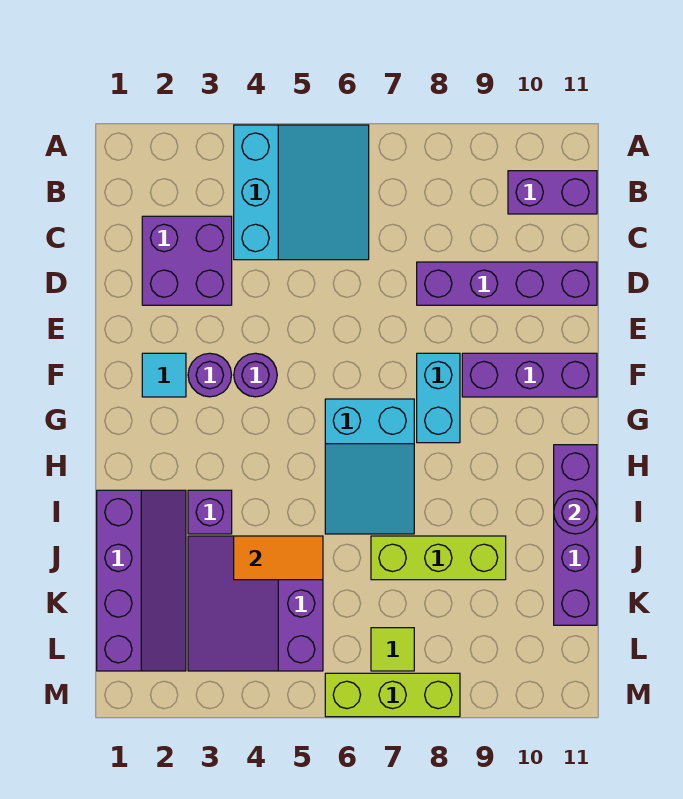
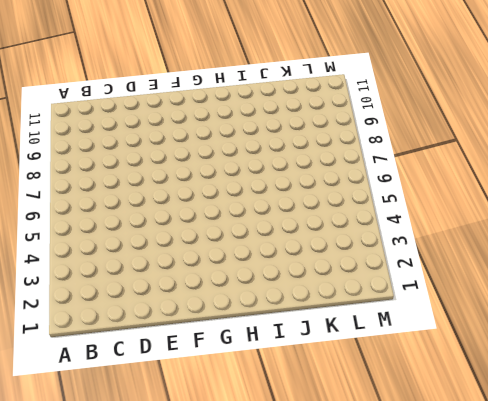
none -> cyan slope A4:C6 level 1 top 4
none -> purple brick B10:B11 level 1
none -> purple brick C2:D3 level 1

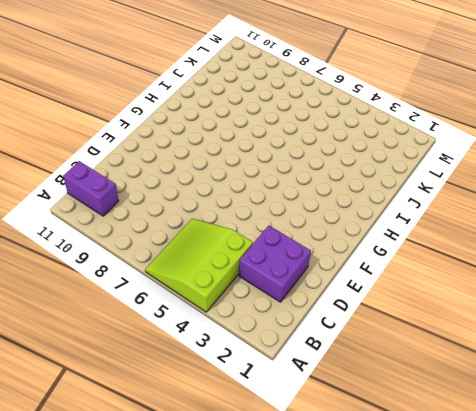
lime slope A4:C6 level 1 top 4 -> cyan slope A4:C6 level 1 top 4
none -> purple brick D8:D11 level 1
none -> cyan tile F2 level 1
none -> purple round brick F3 level 1

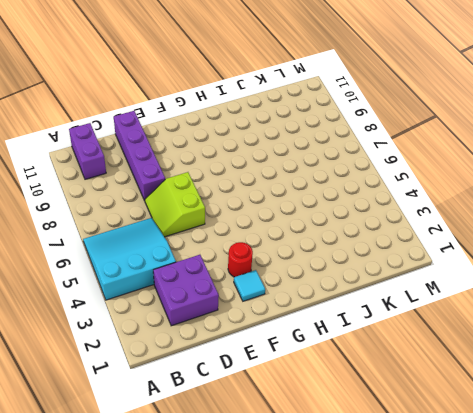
lime slope D6:E7 level 1 top E -> none
red round brick F3 level 1 -> purple round brick F3 level 1
none -> purple round brick F4 level 1
none -> cyan brick F8:G8 level 1
none -> purple brick F9:F11 level 1

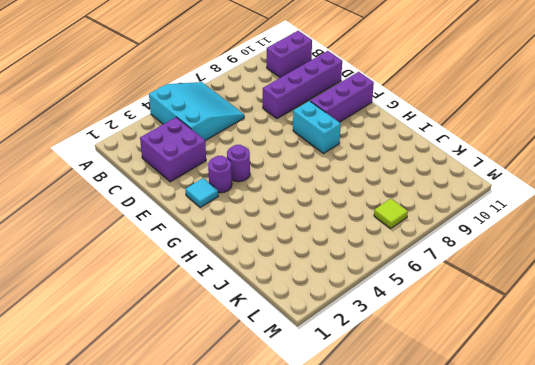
none -> cyan slope G6:I7 level 1 top G
none -> purple brick H11:K11 level 1
none -> purple slope I1:L2 level 1 top 1

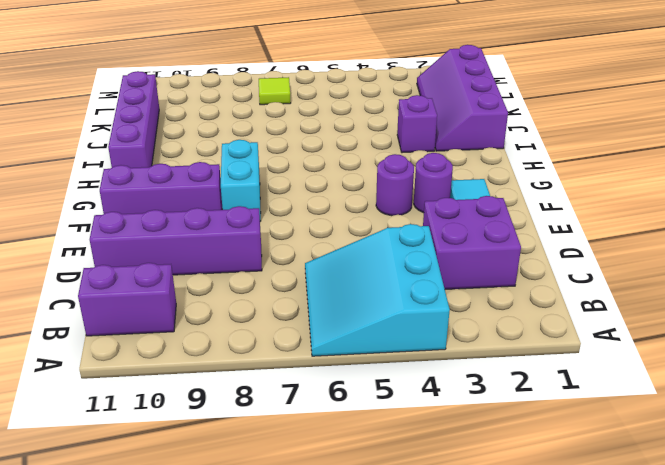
none -> cyan slope G6:I7 level 1 top G
none -> purple slope J3:L5 level 1 top 5
none -> lime brick J7:J9 level 1

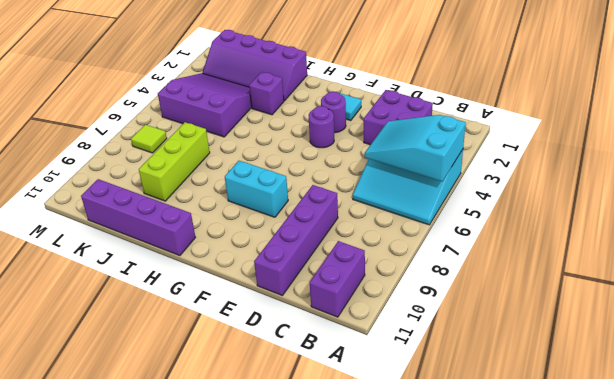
cyan slope A4:C5 level 2 top A -> cyan slope G6:I7 level 1 top G
none -> purple brick F9:F11 level 1
none -> lime brick M6:M8 level 1
none -> purple round brick I11 level 2

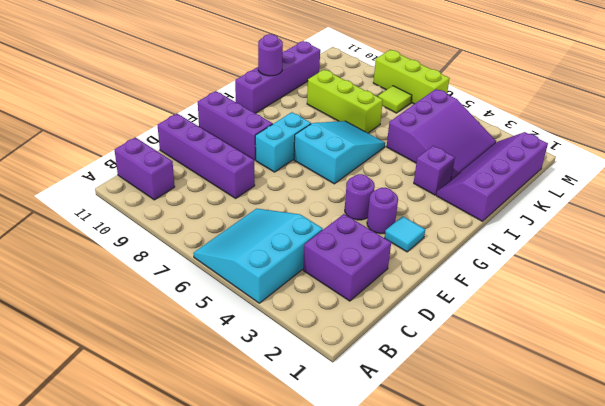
none -> orange tile J4:J5 level 2

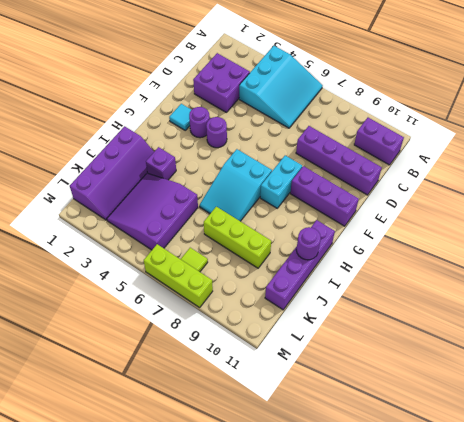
none -> orange tile J4:J5 level 2

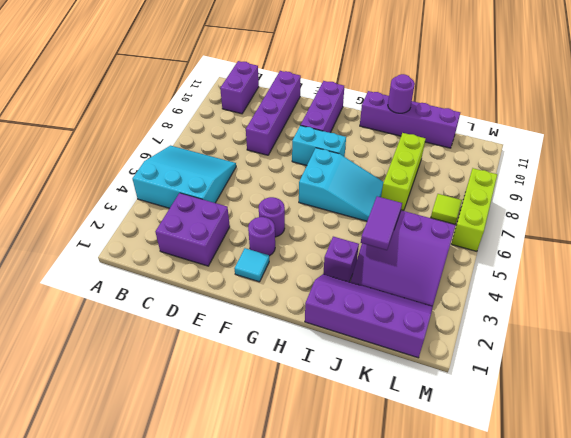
purple tile J4:J5 level 2 -> orange tile J4:J5 level 2

